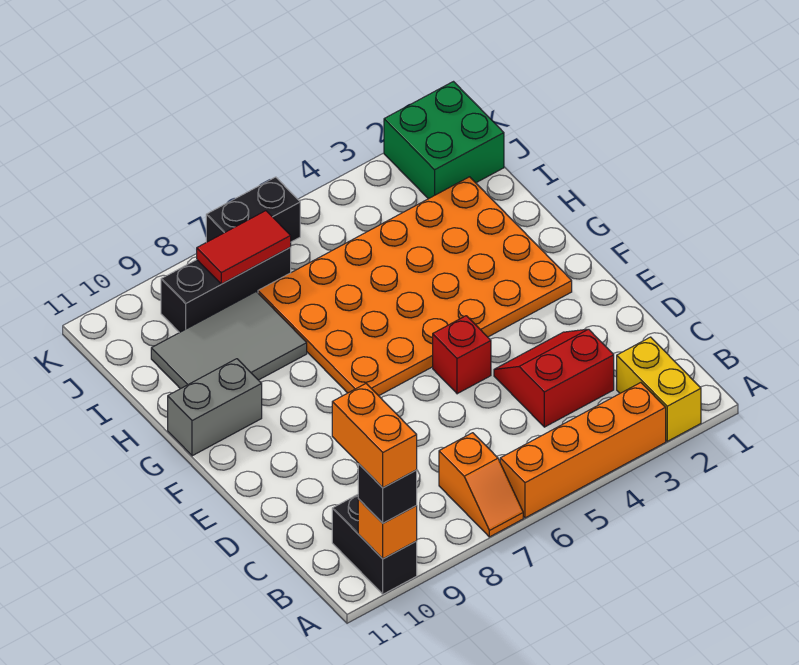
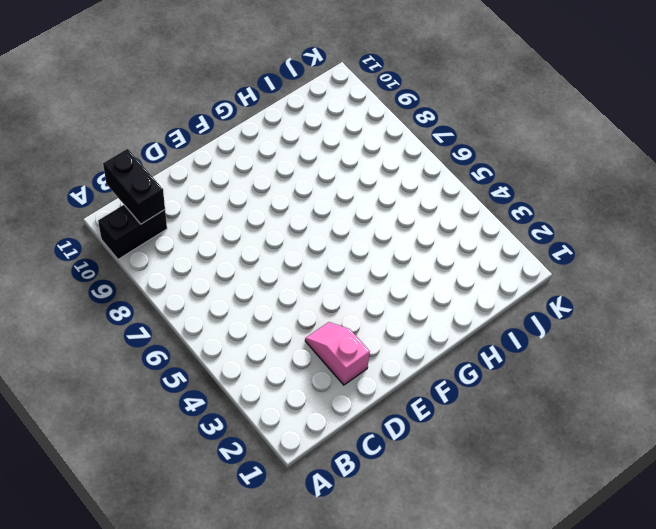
black brick B10:B11 level 2 -> black brick K6:K7 level 1
pink slope D2:D3 level 1 top 2 -> red slope C3:D4 level 1 top C
none -> yellow brick A2:B2 level 1
none -> orange brick A3:A6 level 1
none -> orange slope A7:B7 level 1 top B

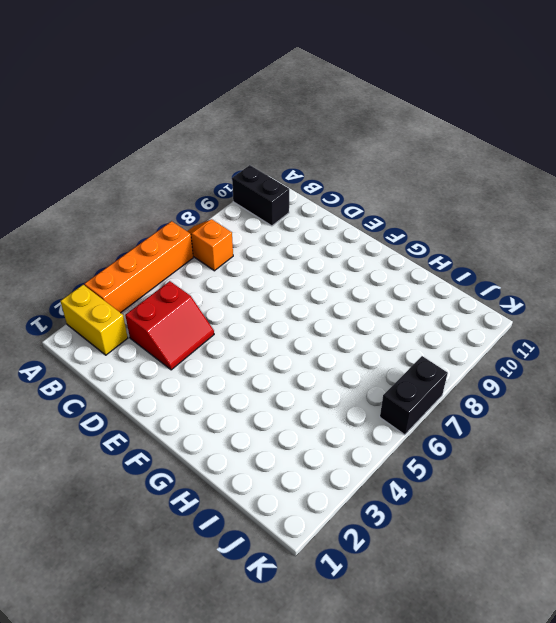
none -> red brick E5 level 1
none -> orange plate F2:I7 level 1
none -> grey brick G10:G11 level 1

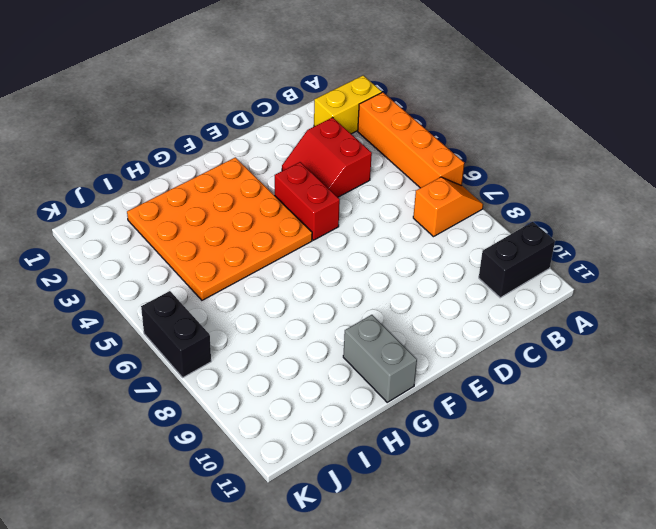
red brick E4:E5 level 1 -> red brick E5 level 1
orange plate F2:I5 level 1 -> orange plate F2:I7 level 1
none -> grey tile H8:I10 level 1
none -> green brick J1:K2 level 1
none -> black brick J7:J9 level 1

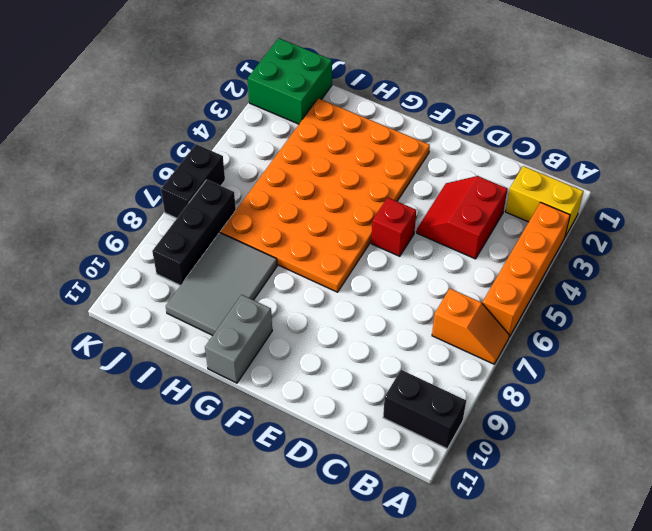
none -> orange brick A10 level 2
none -> red tile J7:J8 level 2
none -> black brick A10 level 3

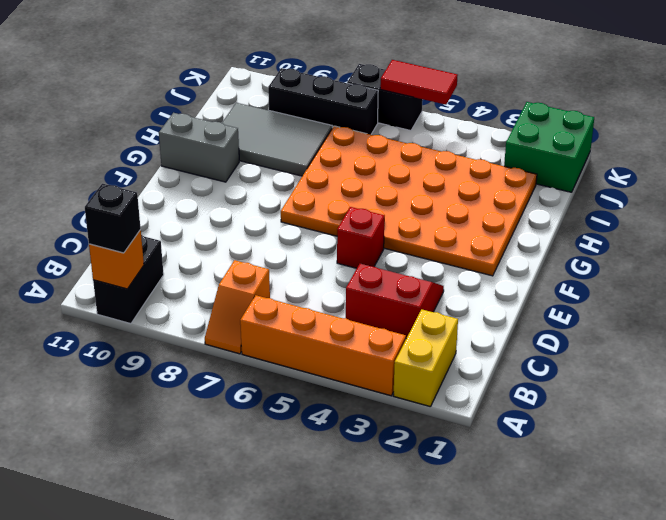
red tile K5:K6 level 2 -> red tile J7:J8 level 2
none -> orange brick A10:B10 level 4

